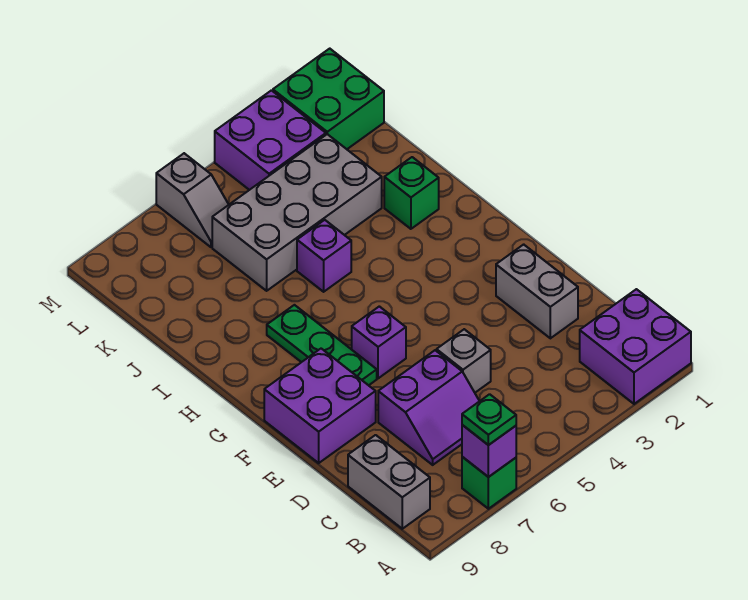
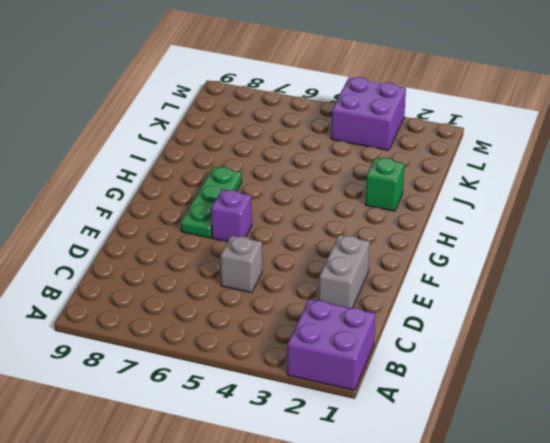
none -> green brick A7 level 1
none -> grey brick B9:C9 level 1
none -> purple slope C6:D7 level 1 top D

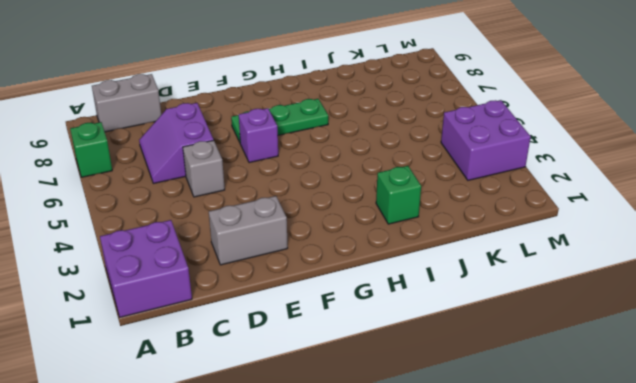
none -> purple brick E8:F9 level 1
none -> purple brick I5 level 1
none -> grey brick J3:K6 level 1

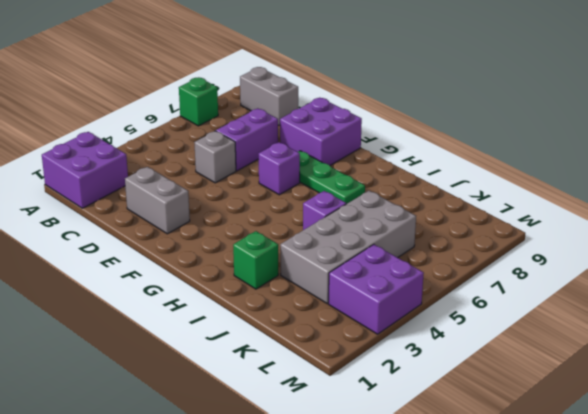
none -> green brick L1:M2 level 1
none -> grey slope L6:M6 level 1 top M
none -> purple brick A7 level 2

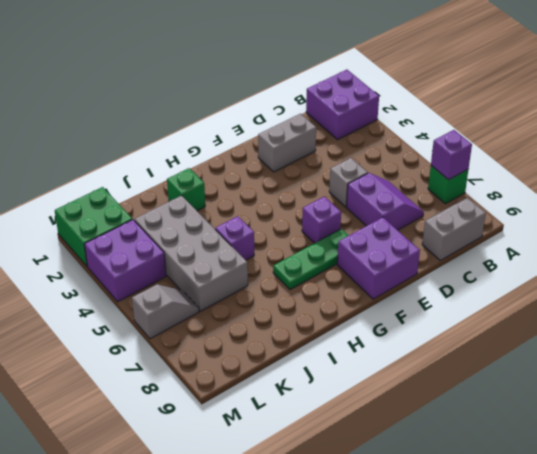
none -> green plate A7 level 3

